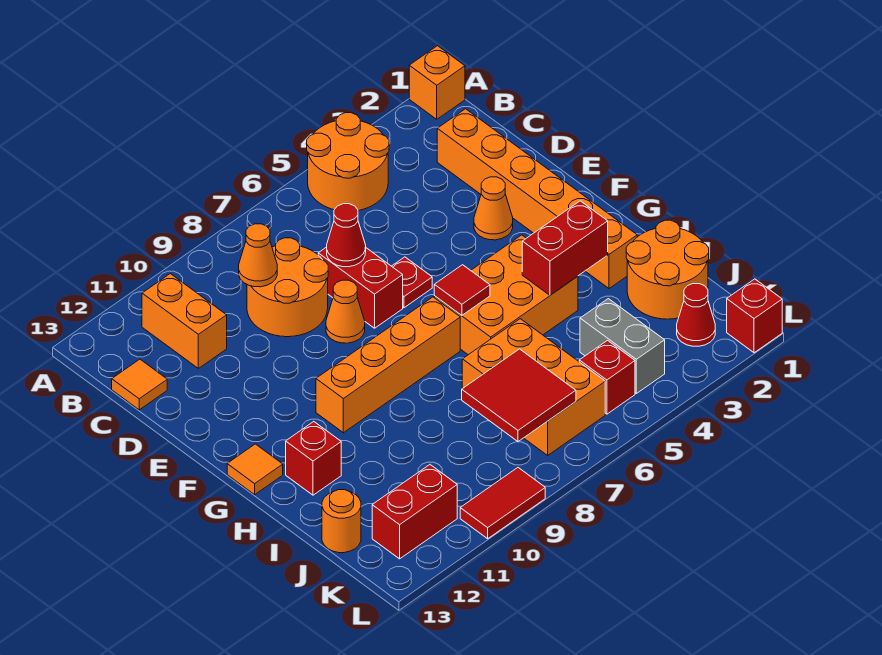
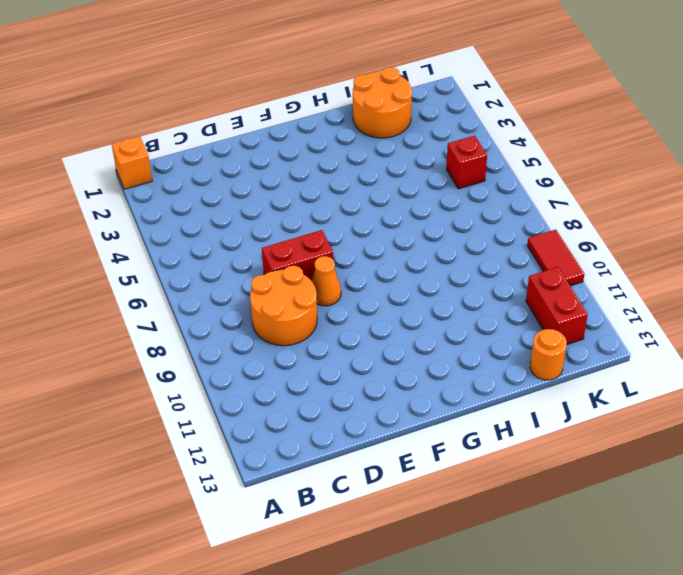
none -> orange round brick A4:B5 level 1
none -> orange brick B11:C11 level 1
none -> orange brick C2:H2 level 1

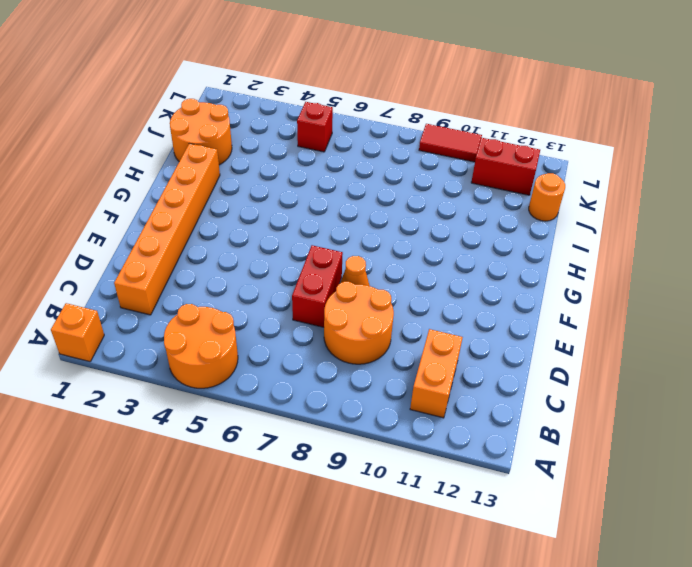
none -> orange tile C13 level 1
none -> orange cone E3 level 1
none -> red plate E6 level 1

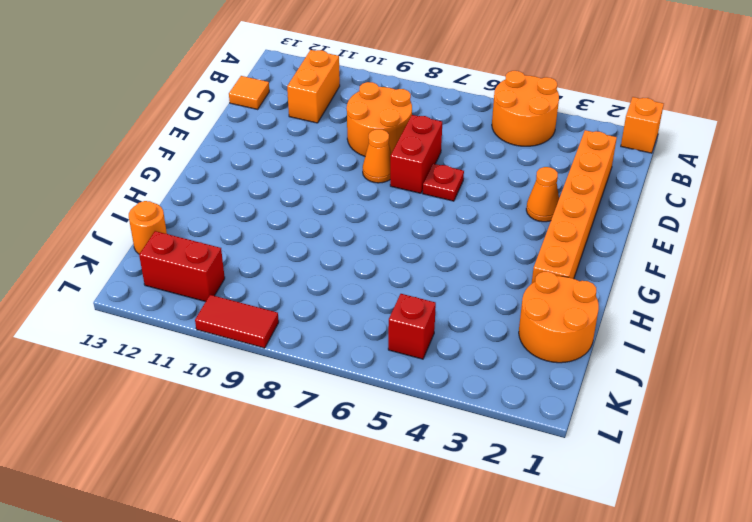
none -> orange brick G4:H6 level 1
none -> orange brick G7:G10 level 1
none -> orange tile G13 level 1

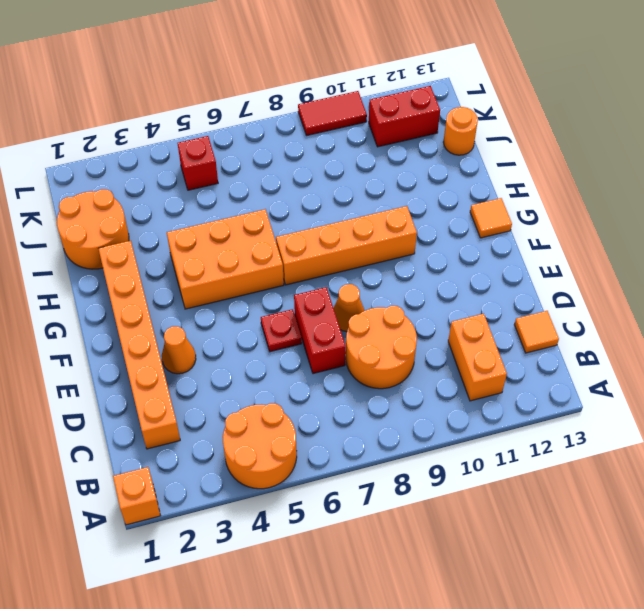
none -> red brick H12 level 1
none -> orange brick I6:K7 level 1
none -> grey brick J4:K4 level 1

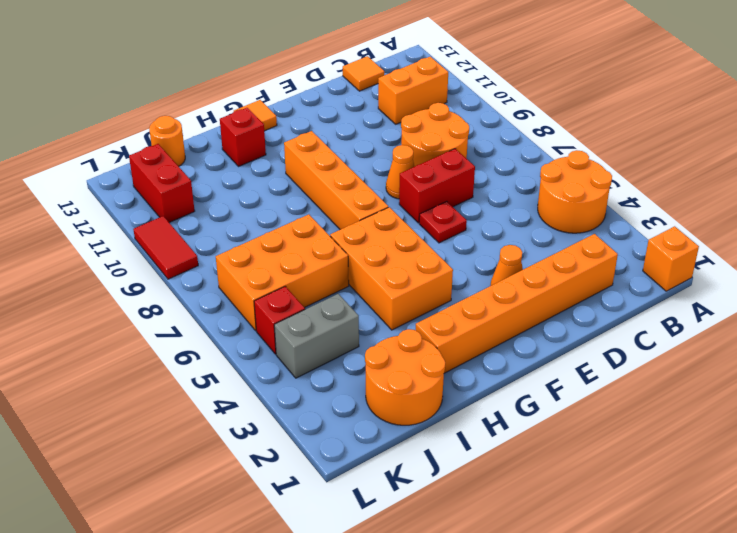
none -> red cone K2 level 1
none -> red brick L1 level 1
none -> orange cone C9 level 2

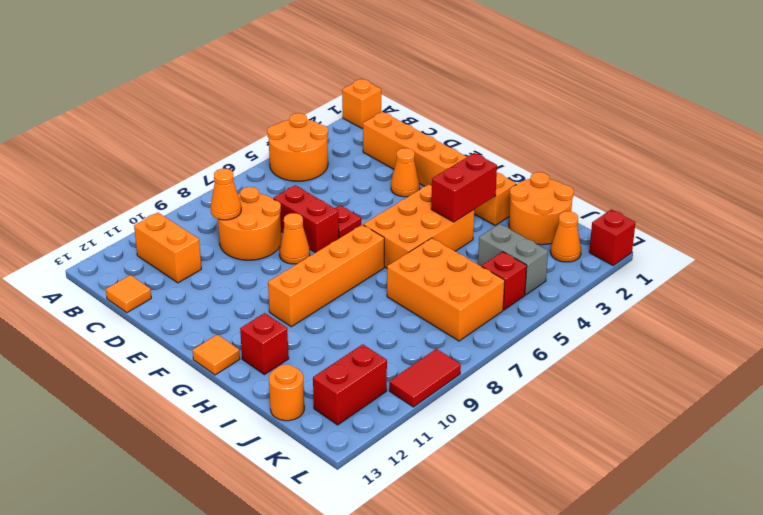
orange cone K2 level 1 -> red cone K2 level 1
none -> red cone D7 level 2
none -> red tile G6 level 2
none -> red tile J7:K8 level 2

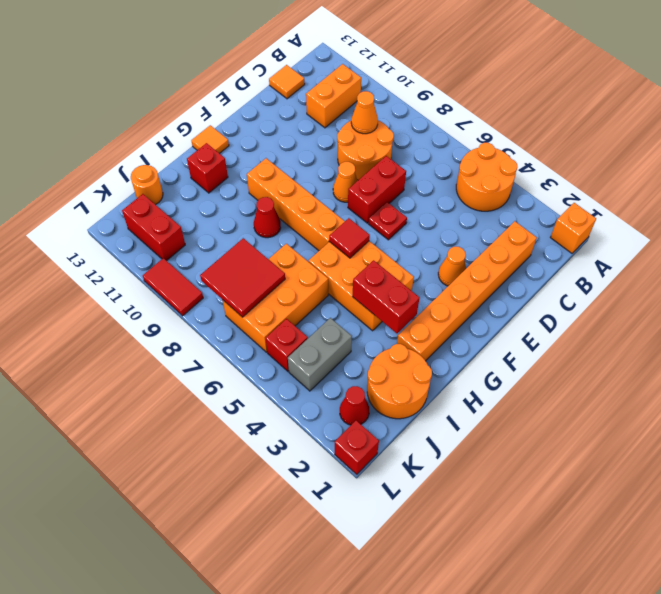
red cone H9 level 1 -> red cone D7 level 2

